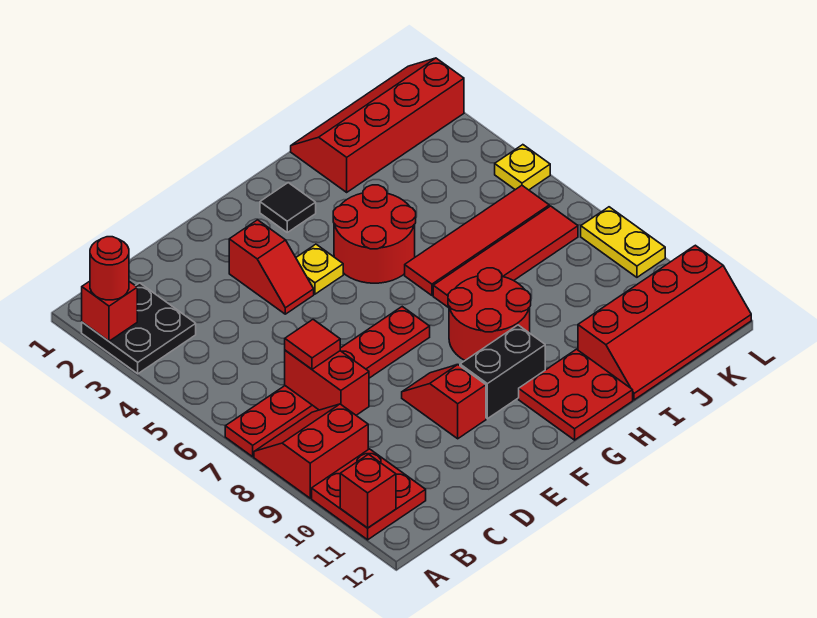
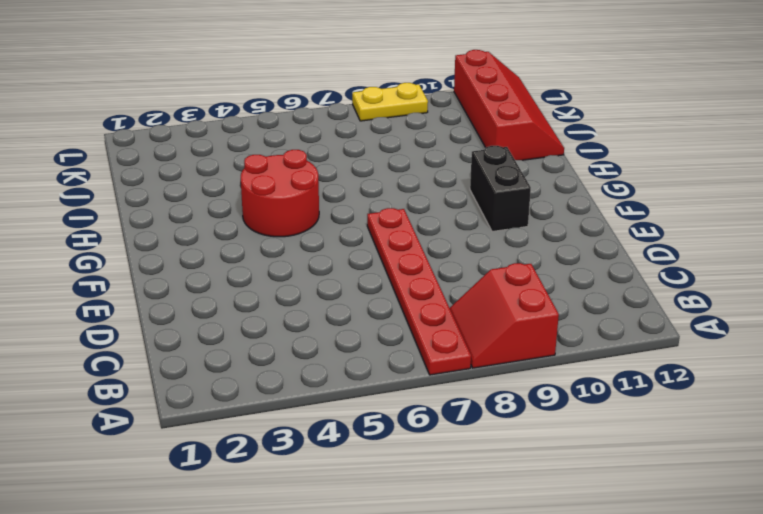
none -> black plate A2:B3 level 1
none -> red plate A10:B11 level 1
none -> red slope E3:E4 level 1 top 3

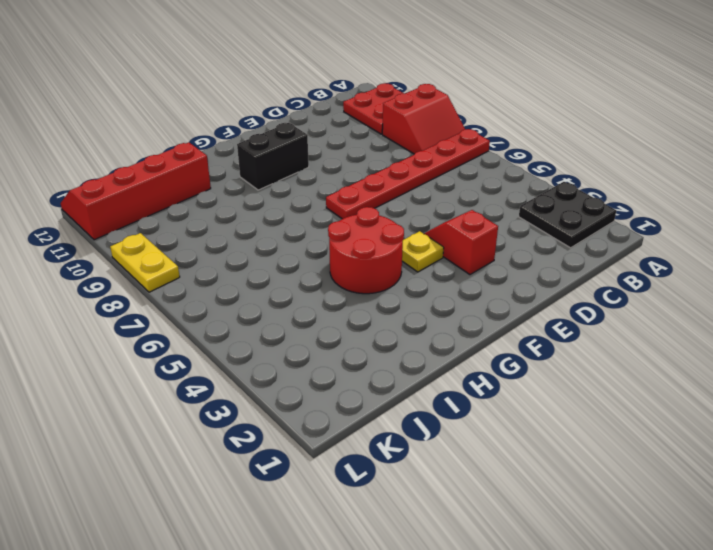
none -> red slope E9:E10 level 1 top 10
none -> black tile G2 level 1
none -> red round brick G8:H9 level 1

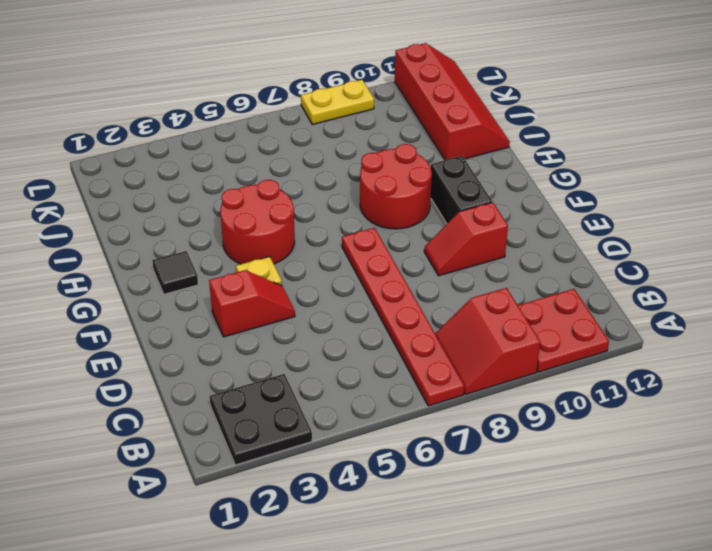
none -> red plate G11:H12 level 1
none -> red tile H6:K6 level 1
none -> red tile H7:K7 level 1

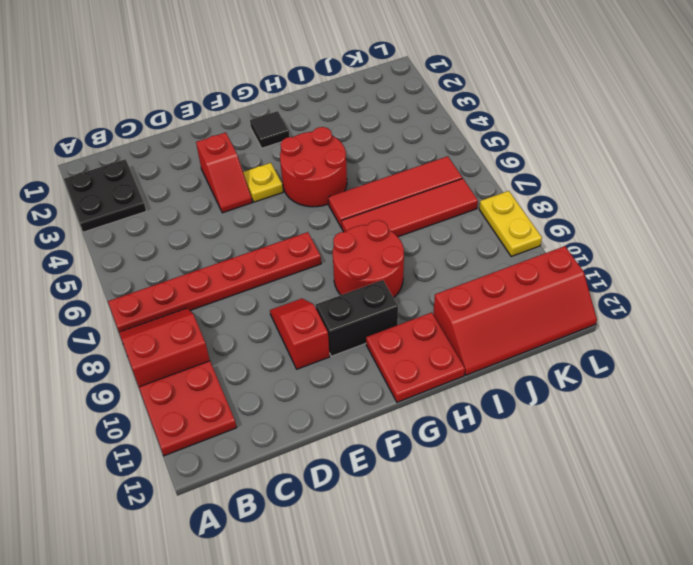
none -> red slope I1:L2 level 1 top 2
none -> yellow plate L5 level 1
none -> red brick A2 level 2

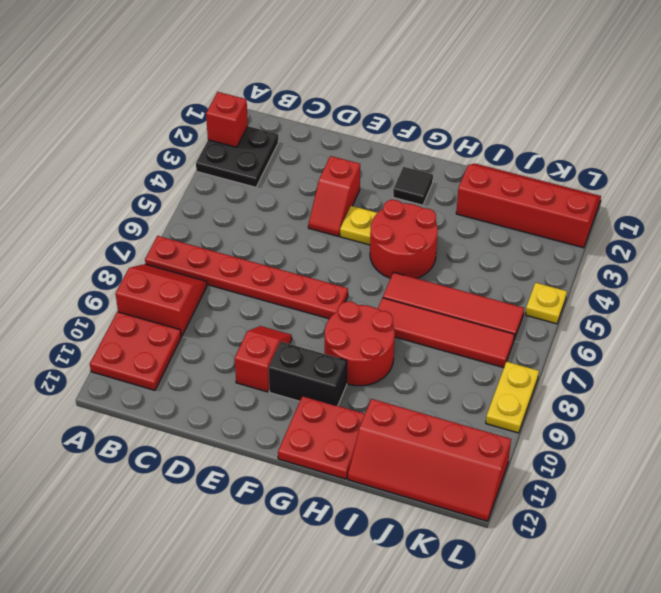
none -> red brick A11 level 2
none -> red brick C7:C8 level 2
none -> red round brick A2 level 3

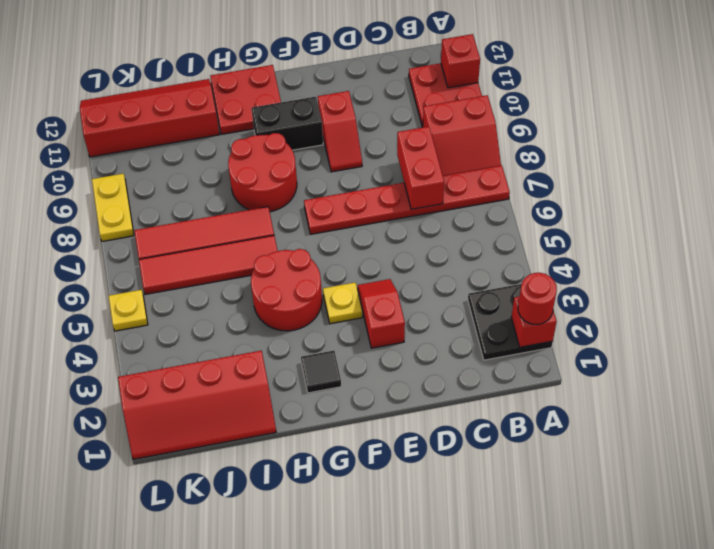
none -> red tile C7 level 3

